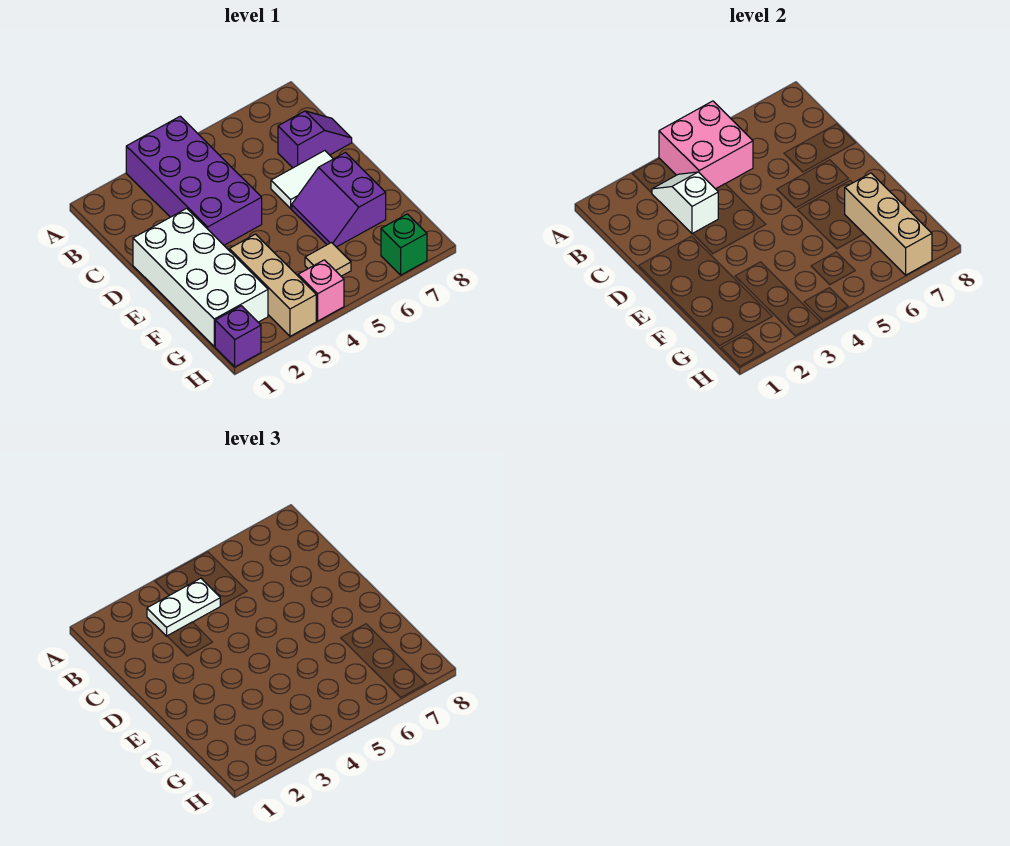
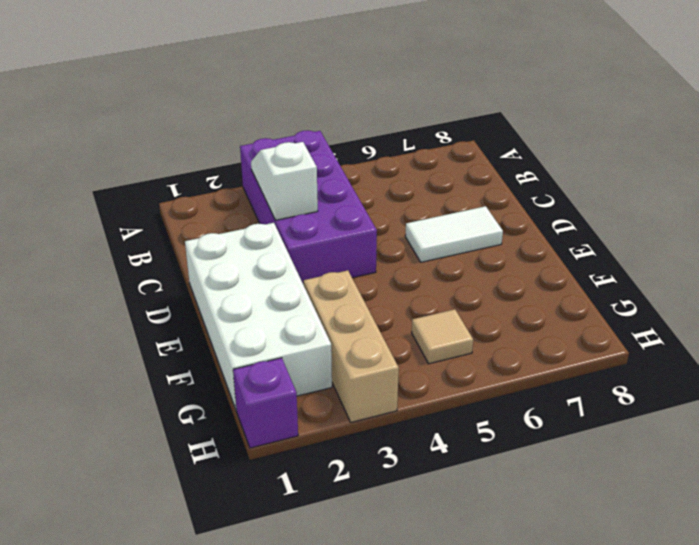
none -> purple slope C7:C8 level 1 top 7
none -> purple slope E6:F7 level 1 top 7
none -> pink brick H4 level 1

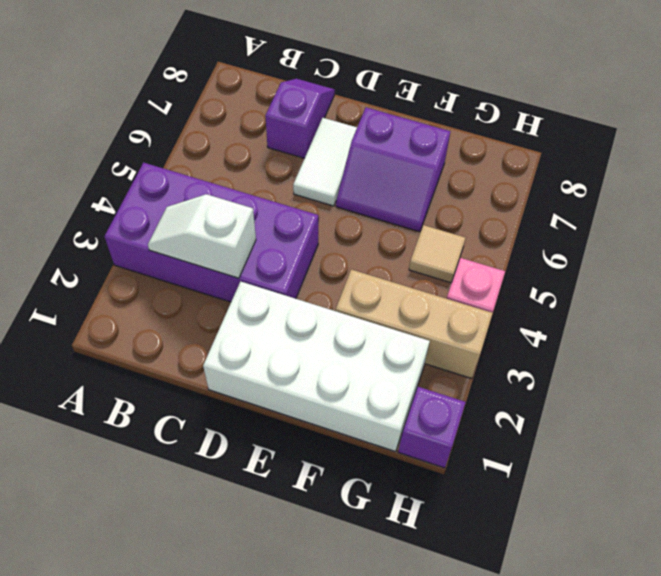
none -> green brick H7 level 1
none -> pink brick A4:B5 level 2
none -> tan brick F7:H7 level 2

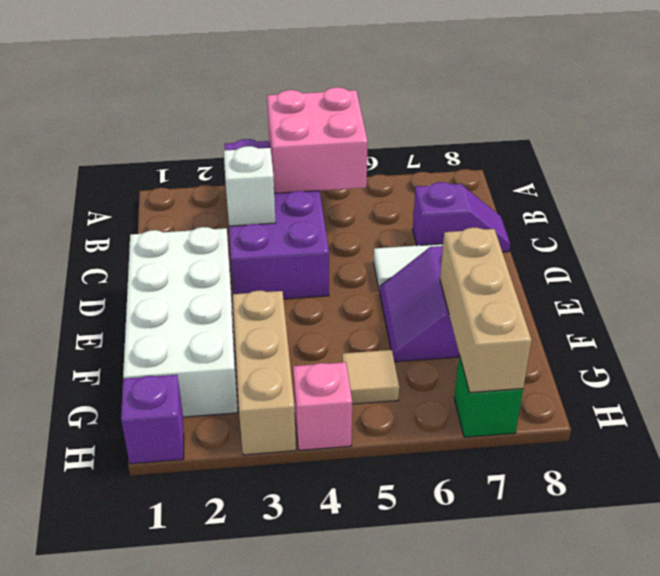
none -> white plate B3:B4 level 3

